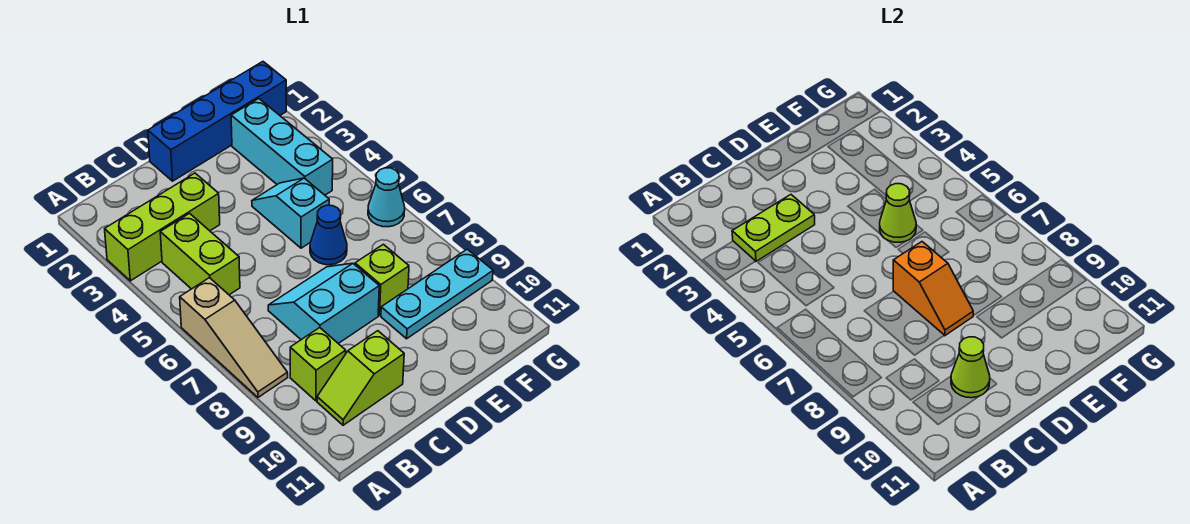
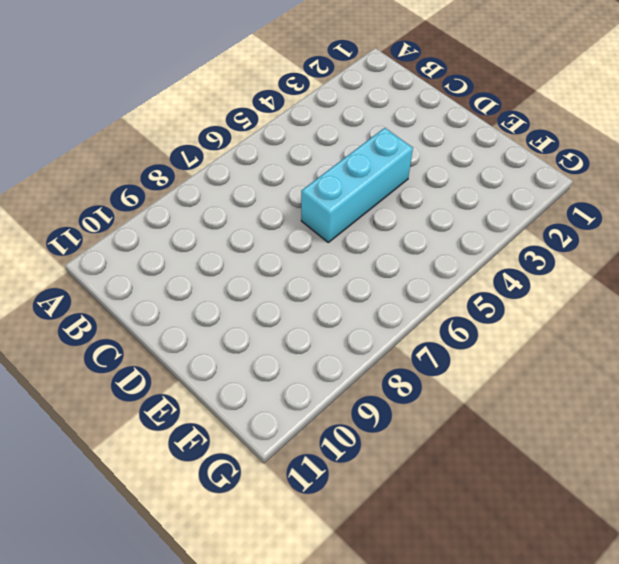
cyan brick D4:D6 level 1 -> cyan brick F2:F4 level 1
none -> lime brick A3:C3 level 1
none -> tan slope A6:A8 level 1 top 6
none -> lime brick B4:B5 level 1

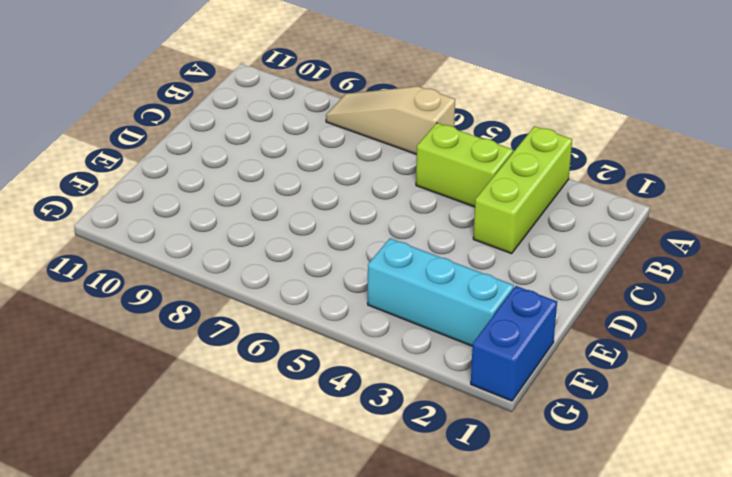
blue brick F1:G1 level 1 -> blue brick D1:G1 level 1
none -> lime brick B9 level 1
none -> lime slope B10:C10 level 1 top C
none -> cyan slope C7:D8 level 1 top 8

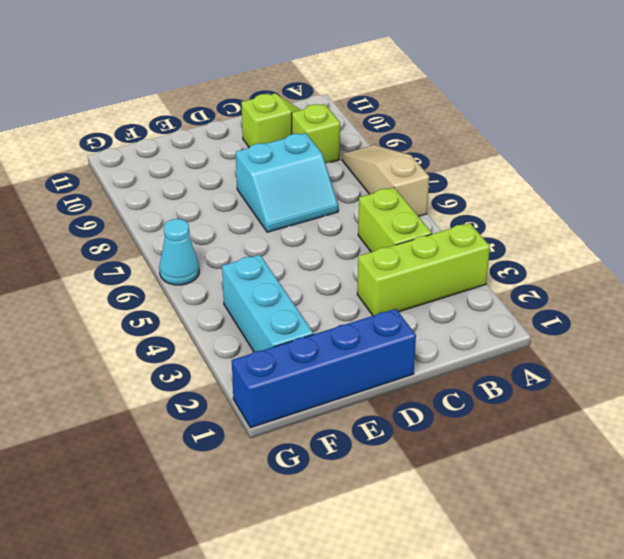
none -> cyan slope E4:E5 level 1 top 5
none -> blue cone E6 level 1
none -> lime brick E8 level 1

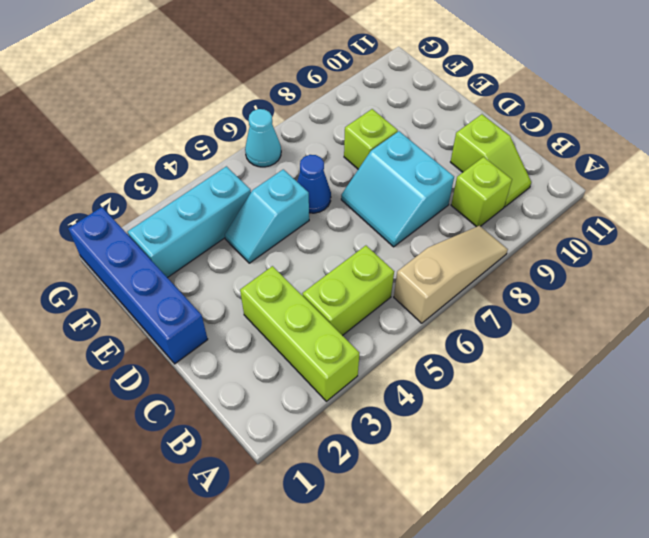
none -> cyan plate E9:G9 level 1
none -> lime plate B3:C3 level 2
none -> lime cone C10 level 2

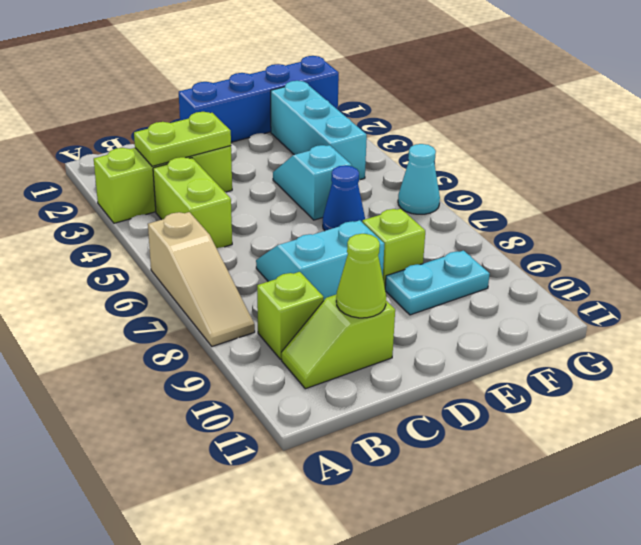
cyan plate E9:F9 level 1 -> cyan plate E9:G9 level 1
none -> orange slope D7:D8 level 2 top 7
none -> lime cone E5 level 2

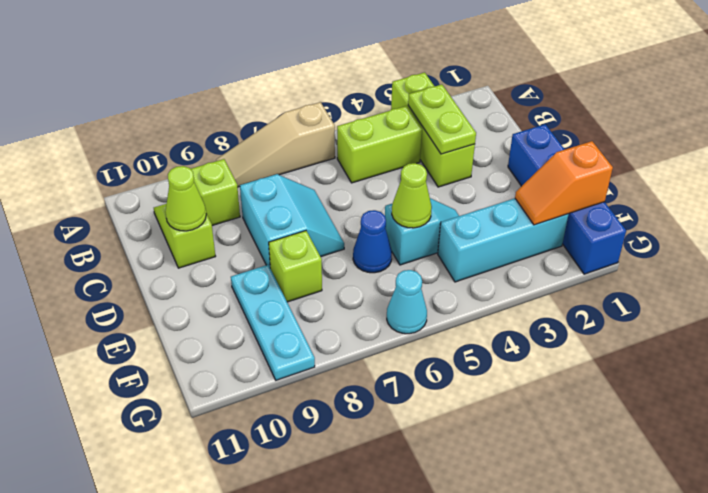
orange slope F1:F2 level 2 top 1 -> orange slope D7:D8 level 2 top 7

